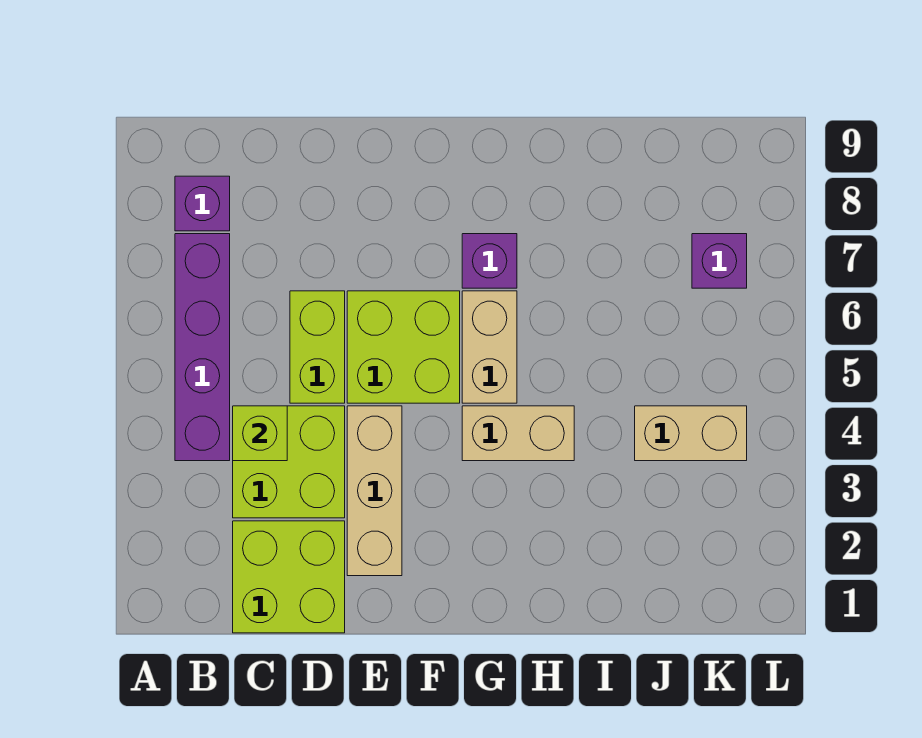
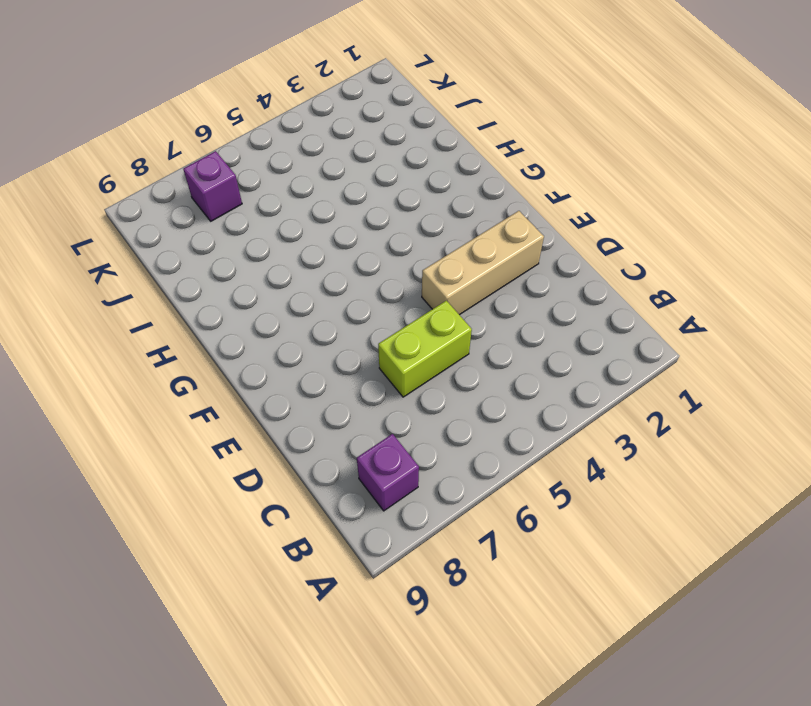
none -> purple brick B4:B7 level 1
none -> lime brick C1:D2 level 1
none -> lime brick C3:D4 level 1

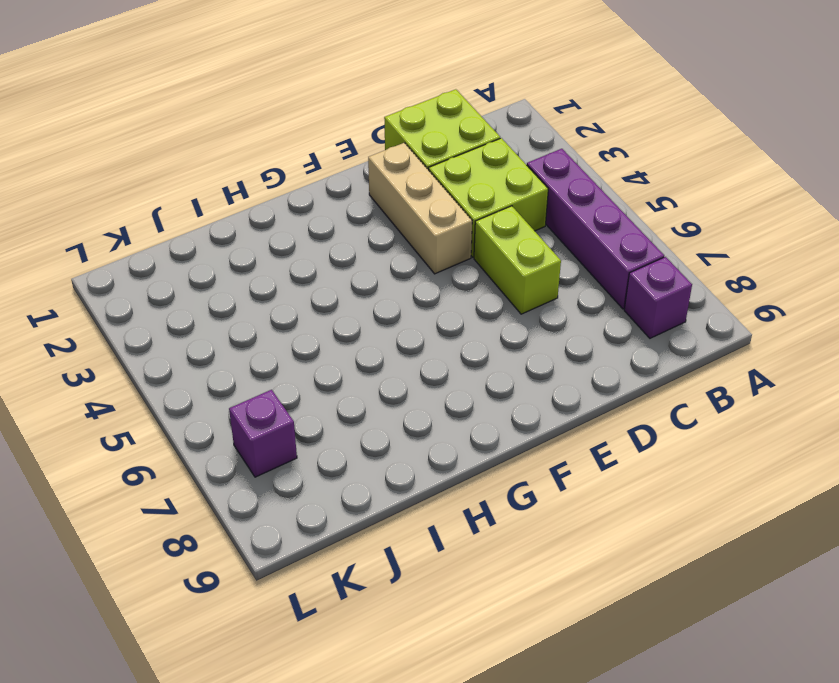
none -> lime brick E5:F6 level 1
none -> tan brick G4:H4 level 1
none -> tan brick G5:G6 level 1

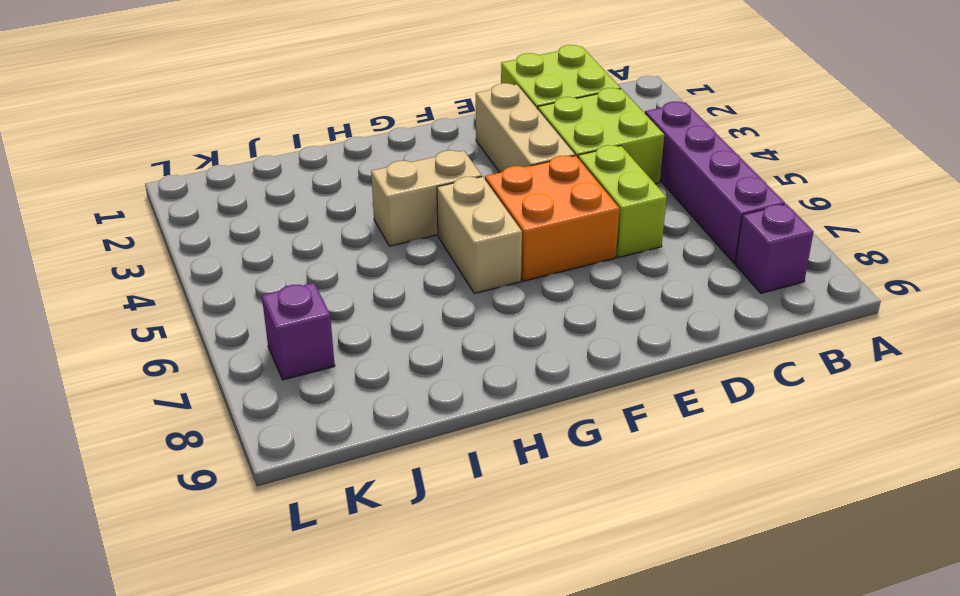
orange brick E5:F6 level 1 -> lime brick E5:F6 level 1
none -> purple brick G7 level 1
none -> tan brick J4:K4 level 1
none -> lime brick C4 level 2

